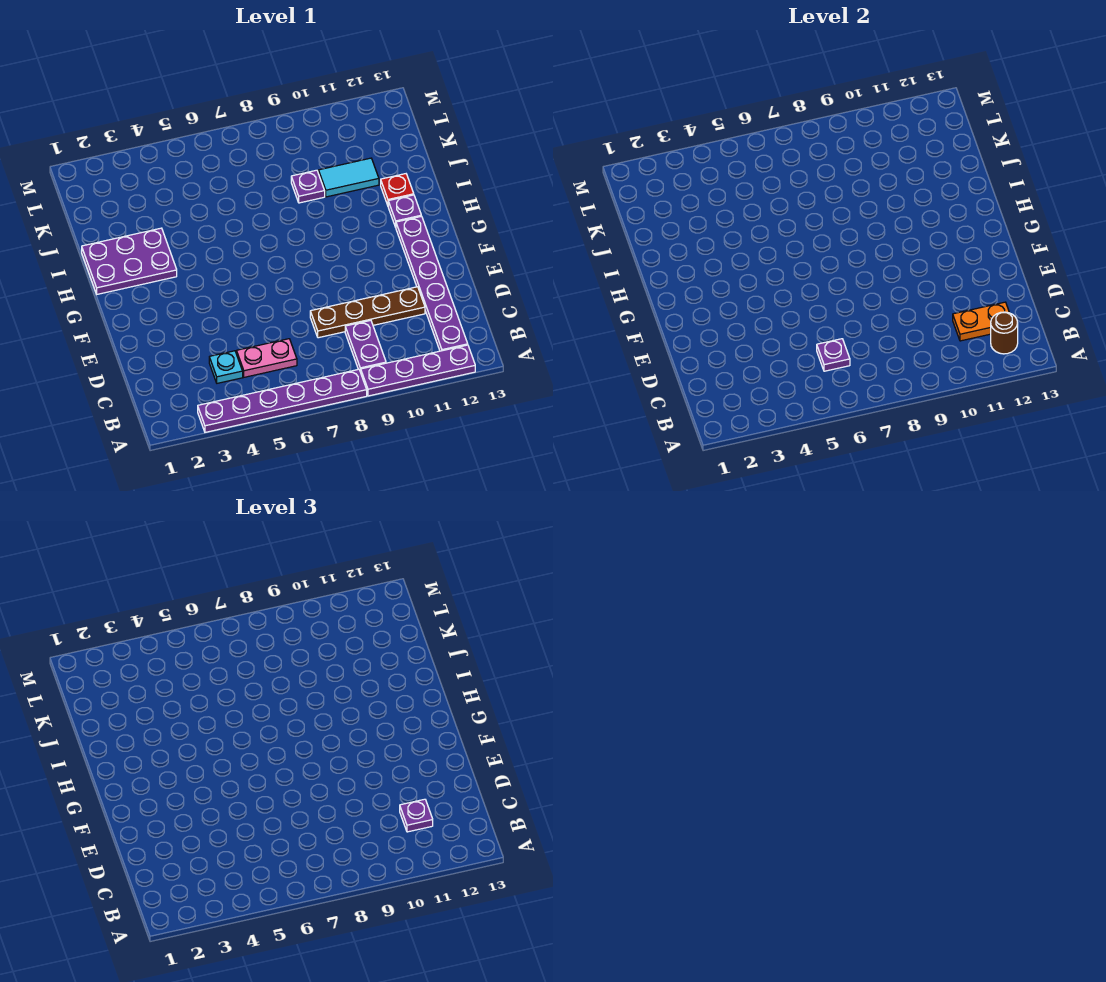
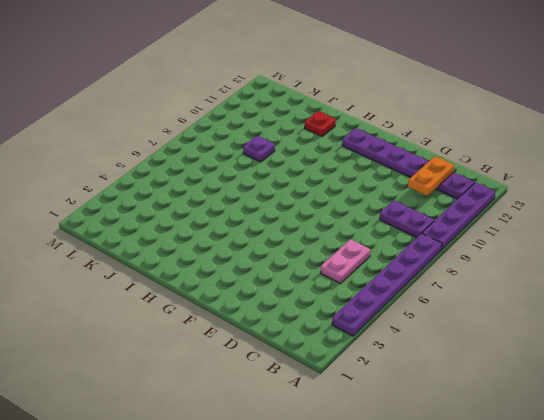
none -> cyan plate C4 level 1
none -> brown plate D8:D11 level 1
none -> purple plate H1:I3 level 1

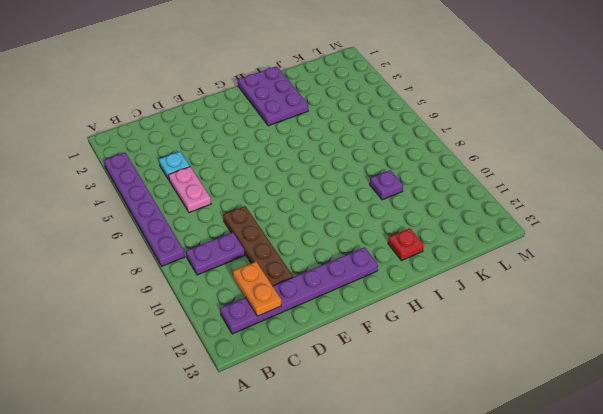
none -> purple plate A9:A12 level 1
none -> purple plate H12 level 1
none -> cyan tile J10:J11 level 1

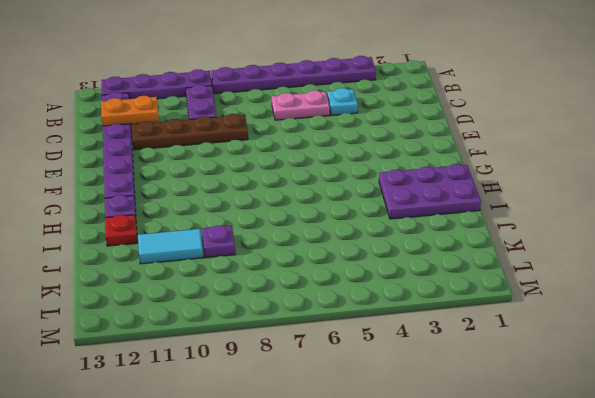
none -> brown round brick B12 level 2
none -> purple plate C6 level 2
none -> purple plate C11 level 3

